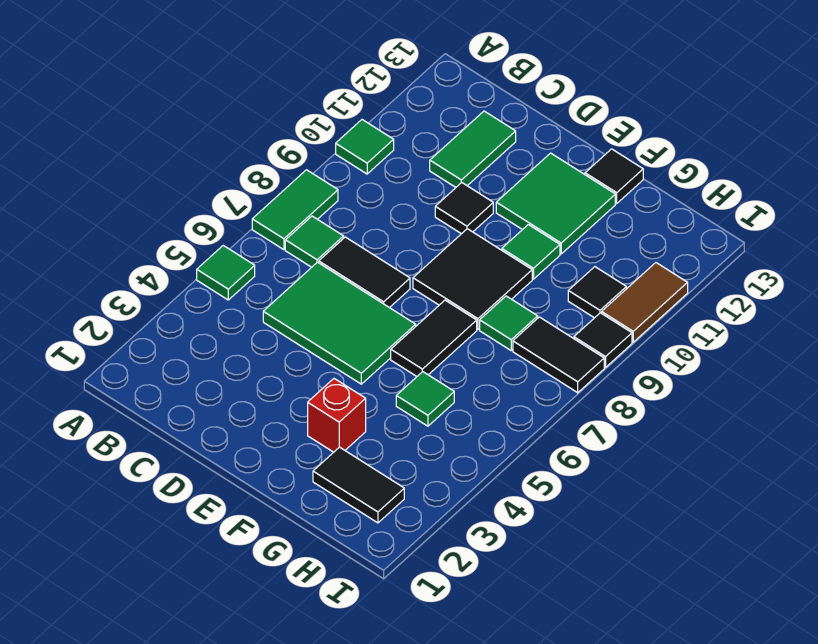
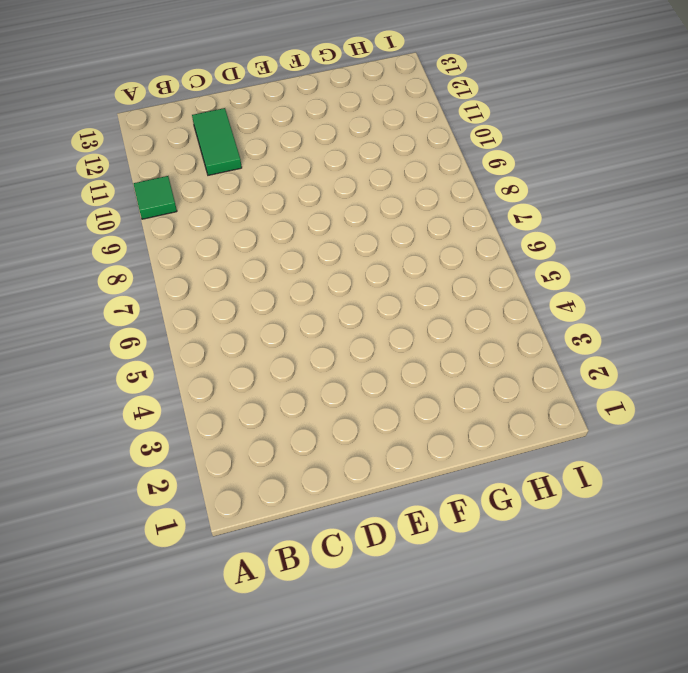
none -> green tile A5 level 1
none -> green tile A7:A8 level 1
none -> green tile B7 level 1

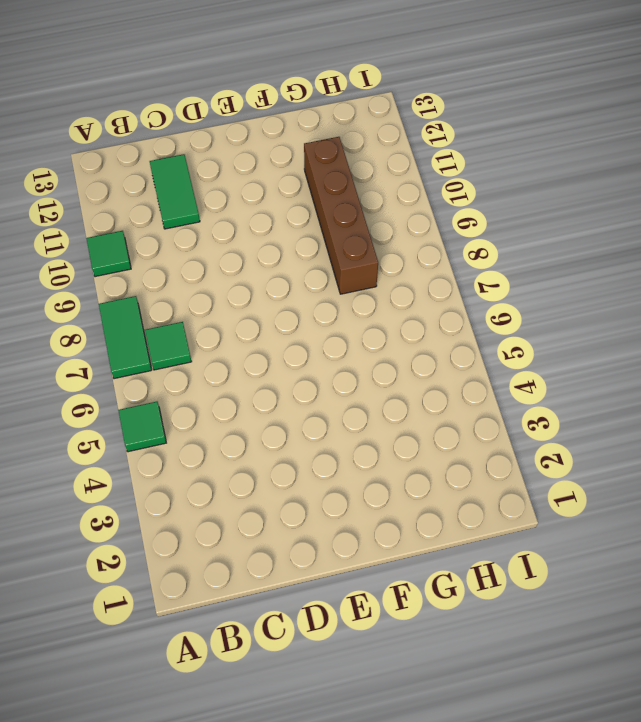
brown brick G8:G11 level 1 -> green tile G8 level 1
none -> green tile C5:E6 level 1
none -> black tile C7:D7 level 1
none -> black tile D10 level 1

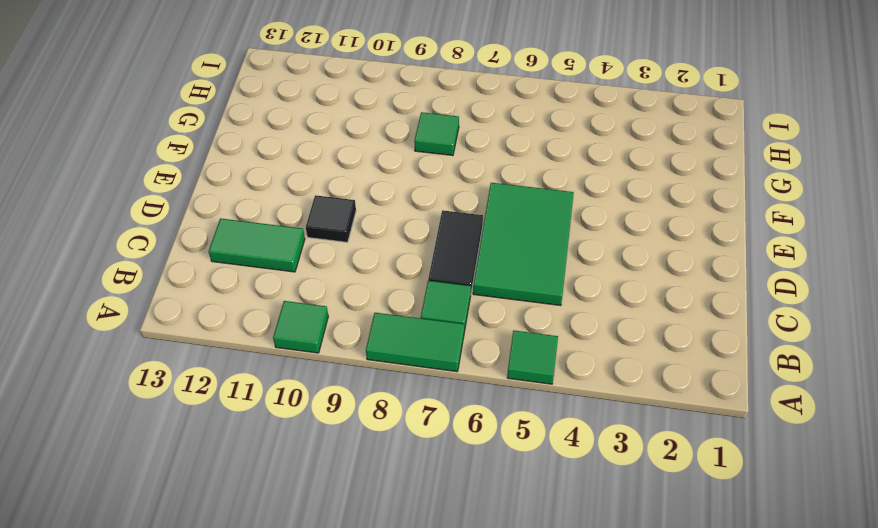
none -> black tile E8:F9 level 1
none -> green tile E11:F12 level 1
none -> red brick F3 level 1

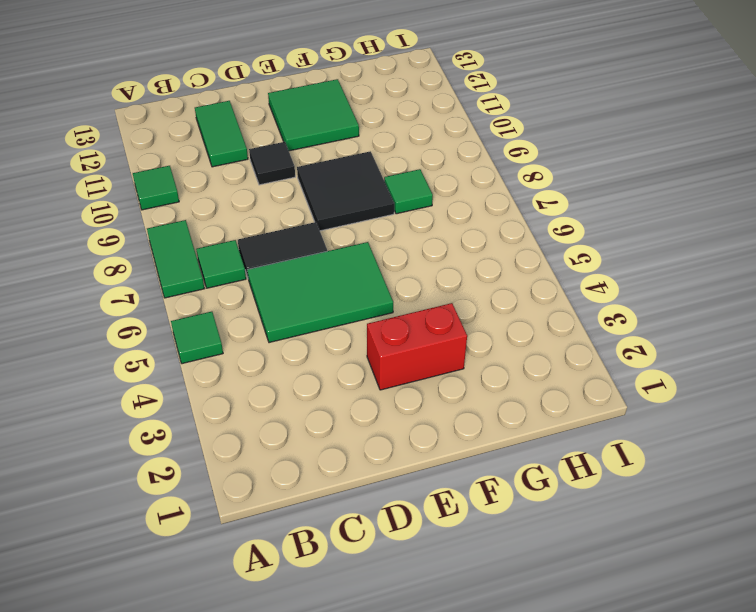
red brick E3:F3 level 1 -> red brick F3 level 1
none -> black tile F6:F7 level 1
none -> green tile F10 level 1
none -> black tile F13 level 1

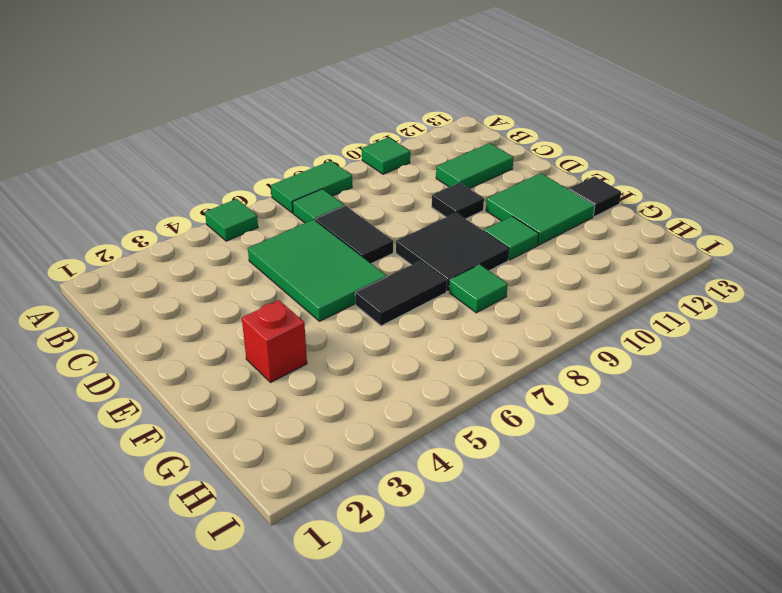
none -> black tile G2:H2 level 1
none -> green tile G5 level 1
none -> black tile H8:I8 level 1

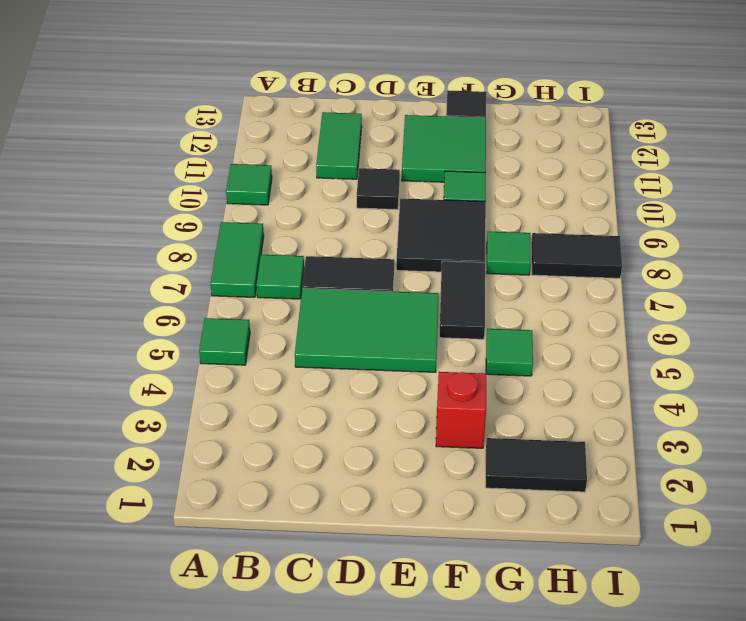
none -> black tile H10 level 1
none -> black tile I9 level 1
none -> brown tile I10:I11 level 1

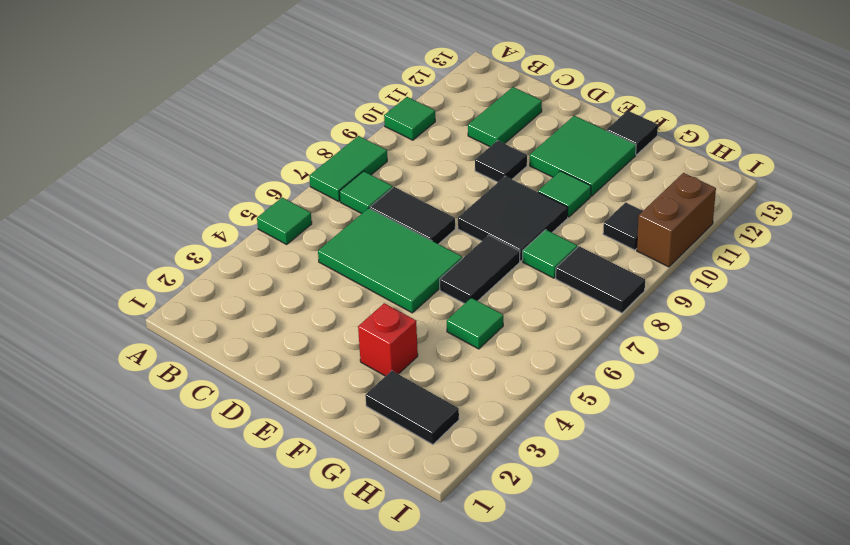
brown brick I10:I11 level 1 -> brown tile I10:I11 level 1
none -> black tile I9 level 1

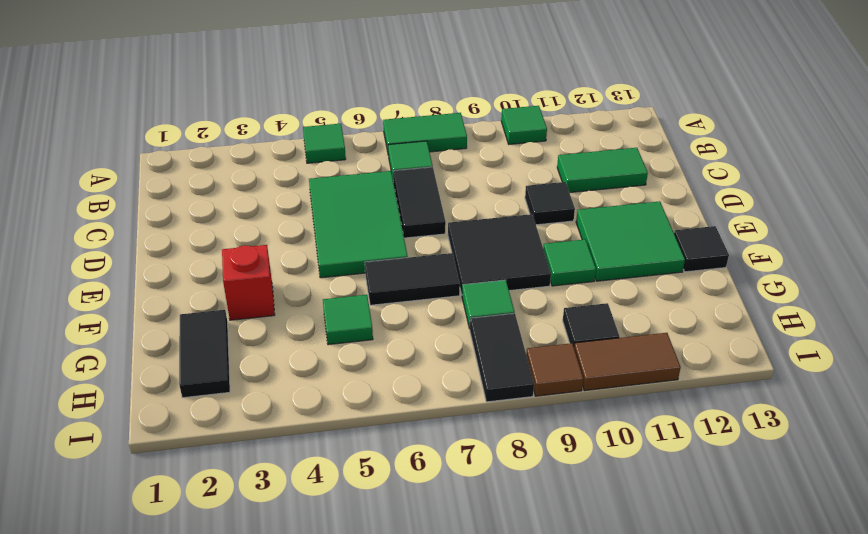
brown tile I9 level 1 -> black tile I9 level 1

